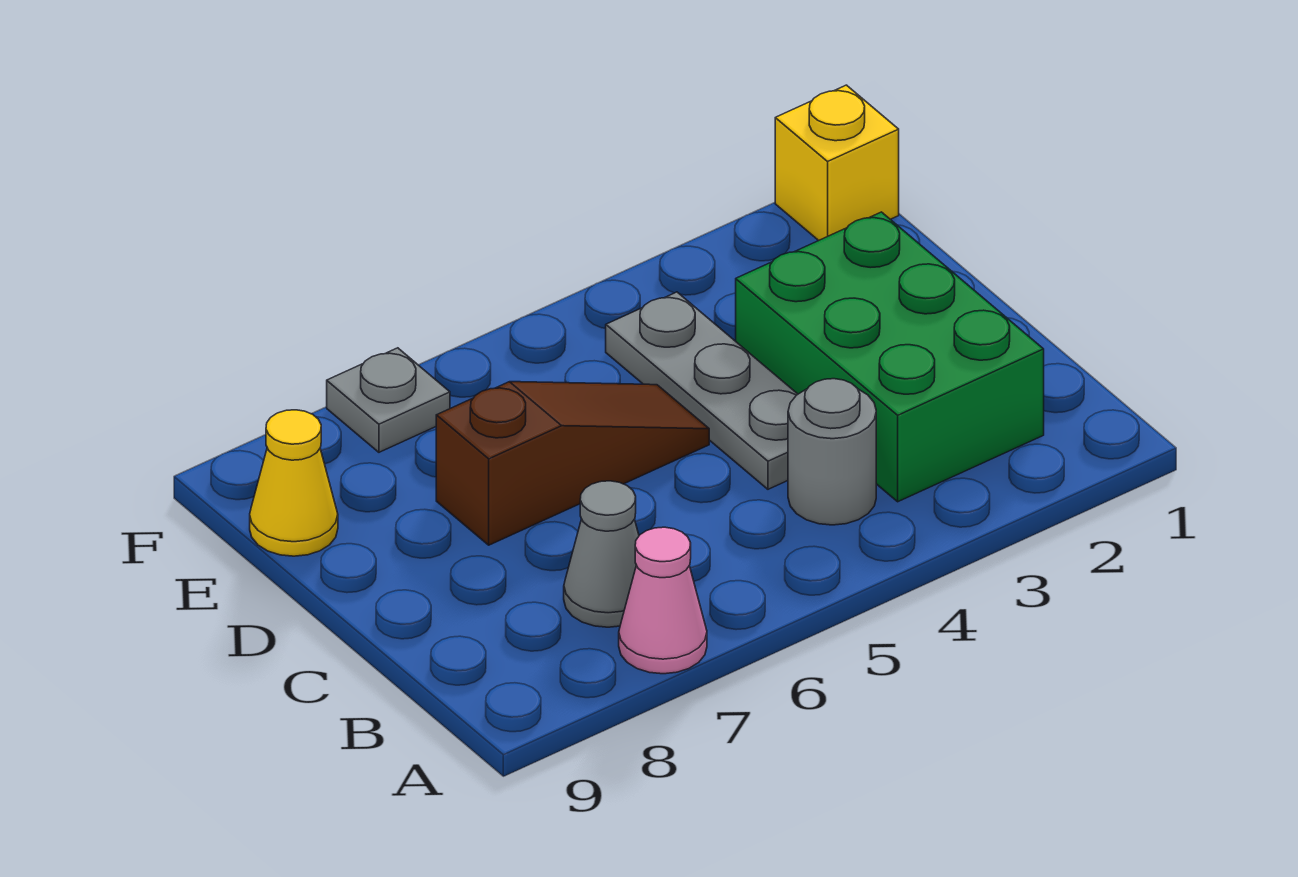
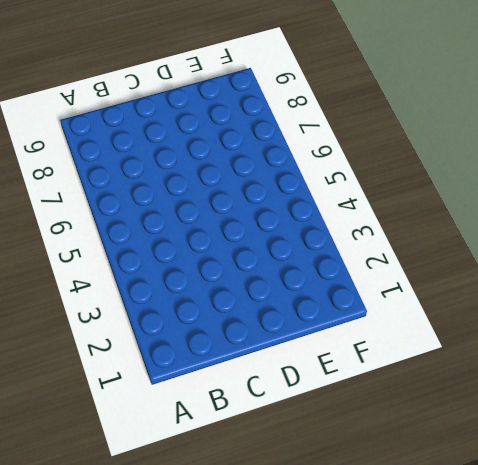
none -> pink cone A7 level 1
none -> green brick B2:D3 level 1

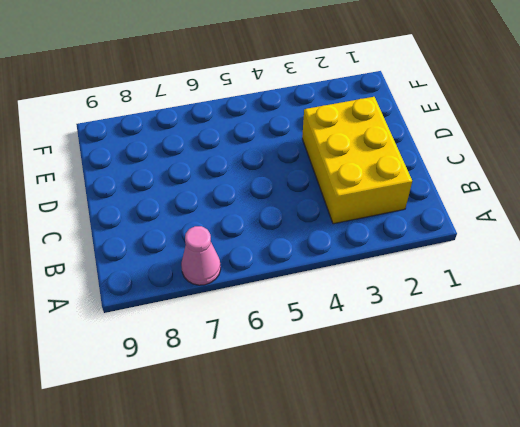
yellow brick B2:D3 level 1 -> green brick B2:D3 level 1
none -> grey round brick B4 level 1
none -> grey cone B7 level 1

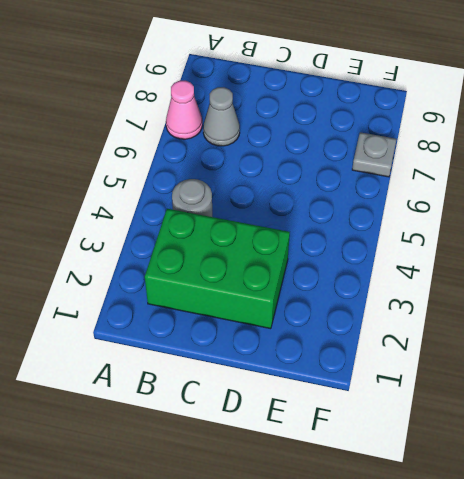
none -> grey plate C4:E4 level 1
none -> brown slope D5:D7 level 1 top 7

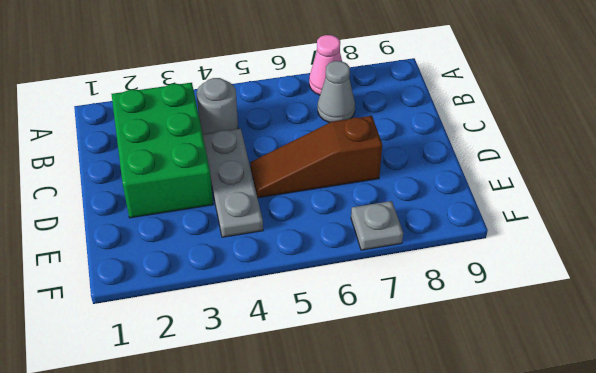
none -> yellow cone E9 level 1
none -> yellow brick F1 level 1

